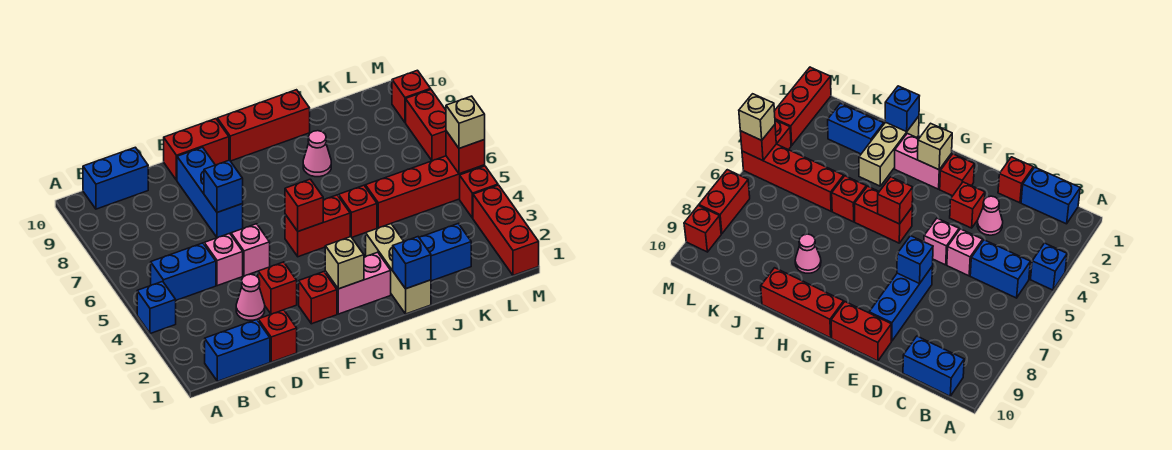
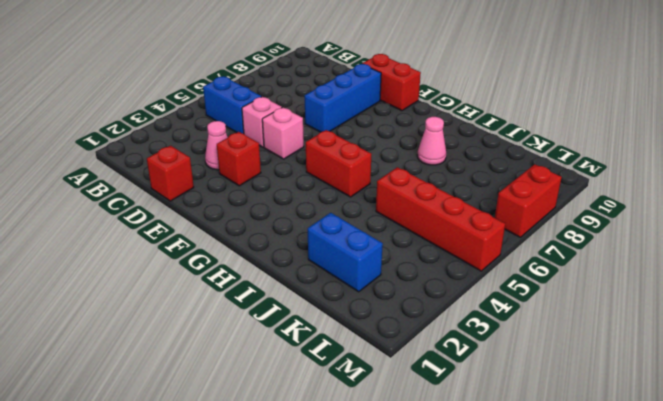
none -> blue brick A4 level 1
none -> blue brick B1:C1 level 1
none -> blue brick B10:C10 level 1
none -> red brick F2 level 1

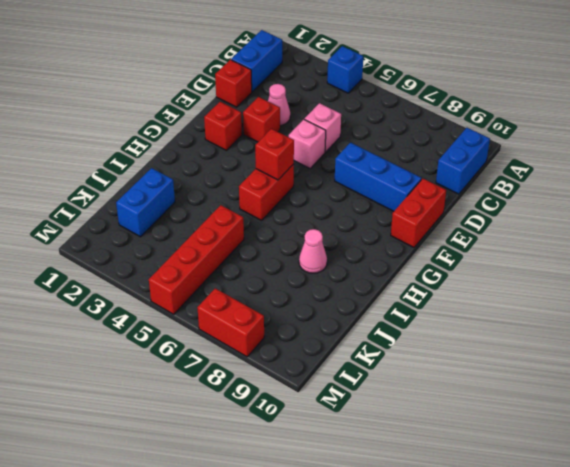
none -> blue brick B5:C5 level 1
none -> pink brick G2:H2 level 1
none -> red brick G10:I10 level 1
none -> tan brick I1:I3 level 1

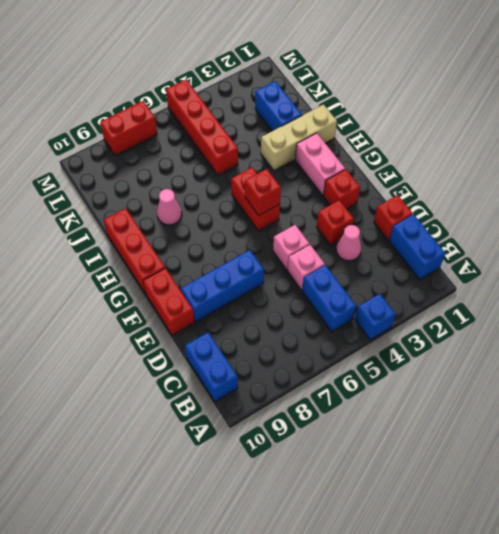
none -> red brick I5 level 1
none -> red brick M1:M3 level 1
none -> red brick M4 level 1
none -> red brick M9 level 1

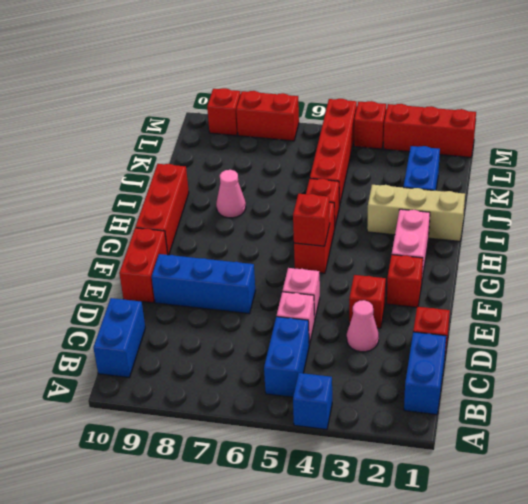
none -> blue brick E7 level 2
none -> tan brick G2 level 2
none -> blue brick I1 level 2
none -> red brick M5 level 2

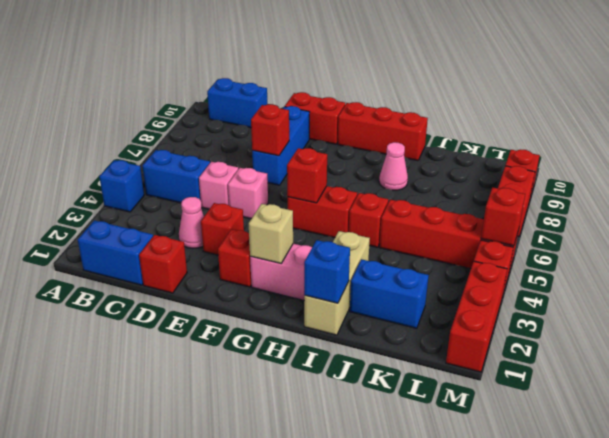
red brick E7 level 2 -> blue brick E7 level 2
none -> tan brick M5 level 3

